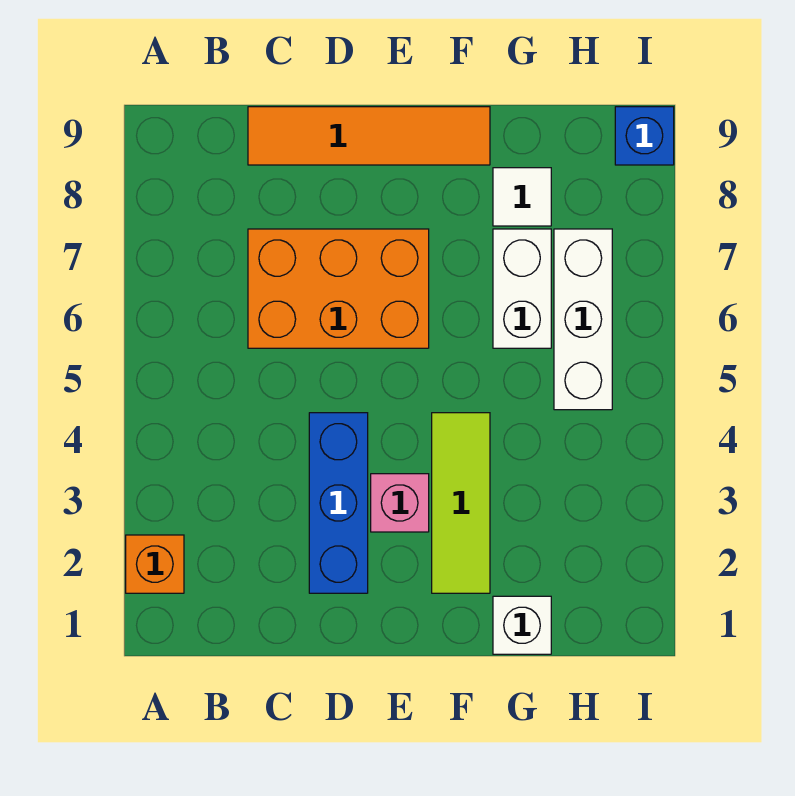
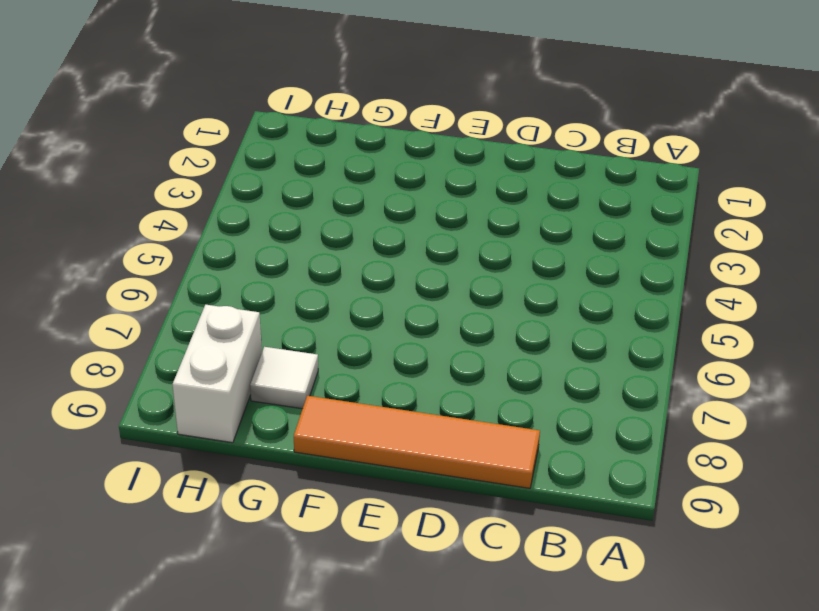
white brick H8:H9 level 1 -> white brick G6:G7 level 1
none -> orange brick A2 level 1
none -> orange brick C6:E7 level 1

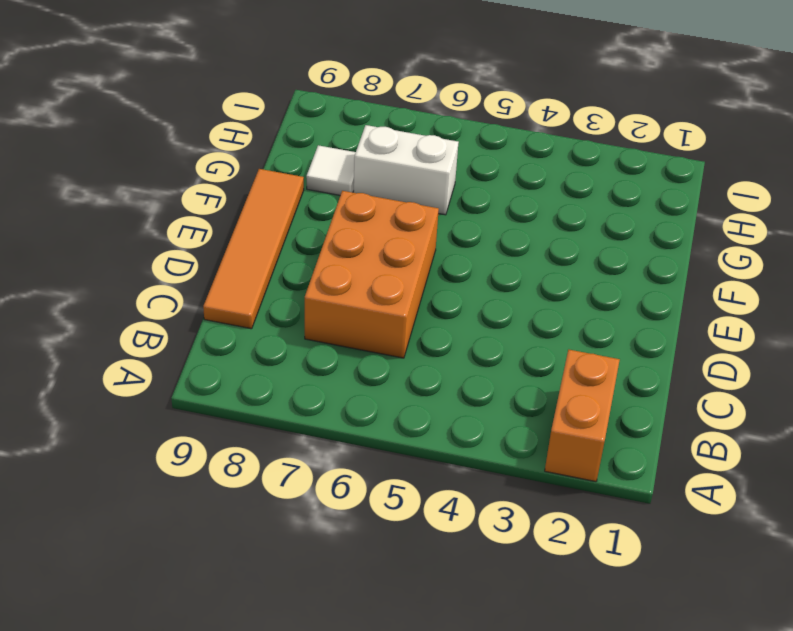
orange brick A2:B2 level 1 -> orange brick A2 level 1
none -> blue brick D2:D4 level 1
none -> pink brick E3 level 1

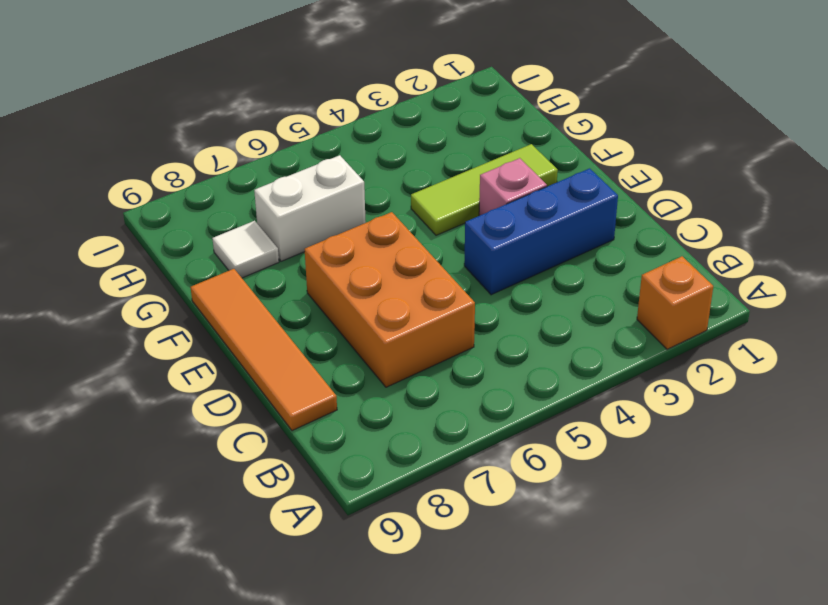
none -> white brick G1 level 1
none -> white brick H5:H7 level 1

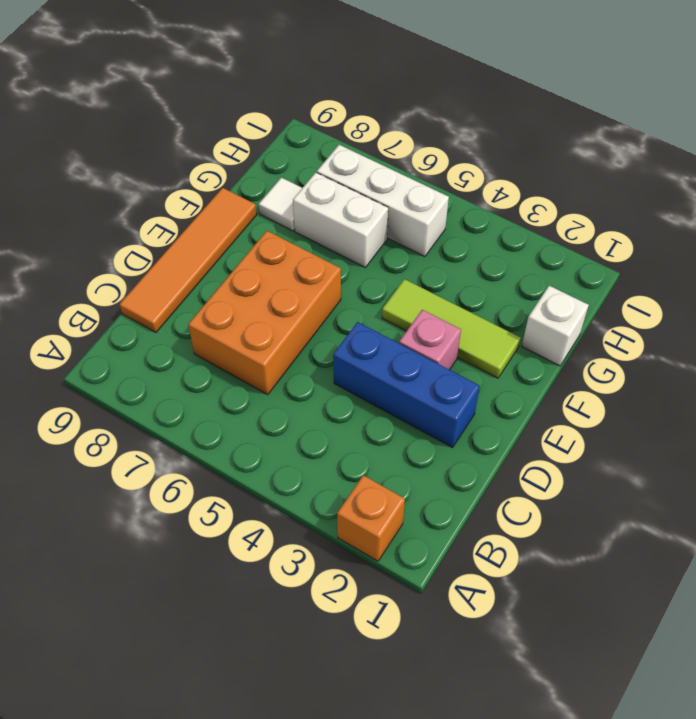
none -> blue brick I9 level 1

